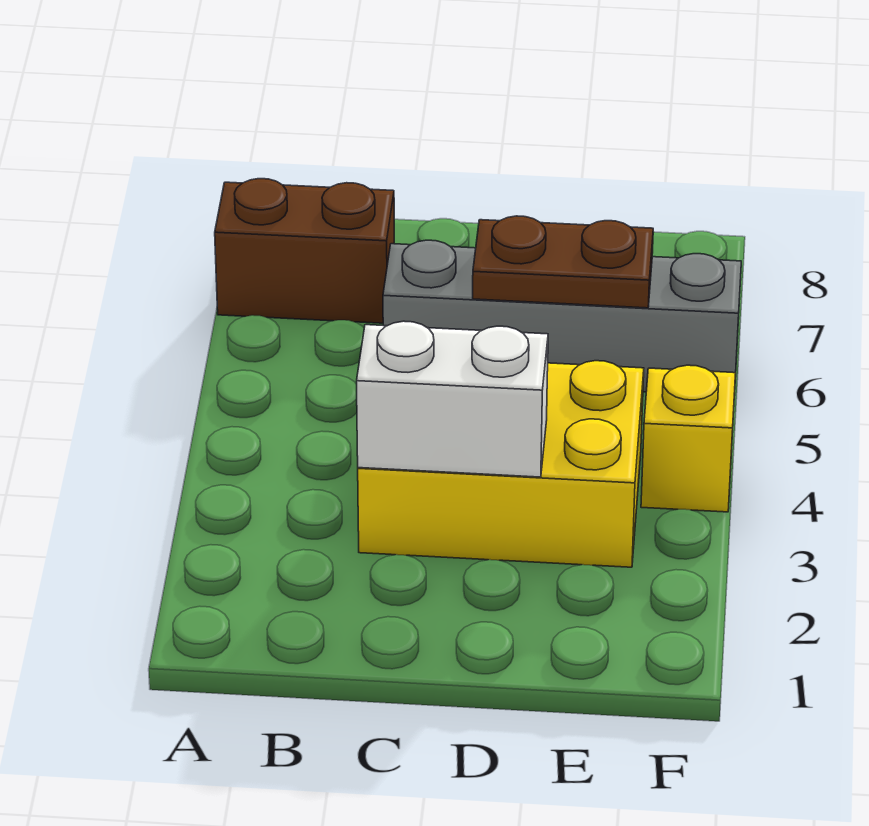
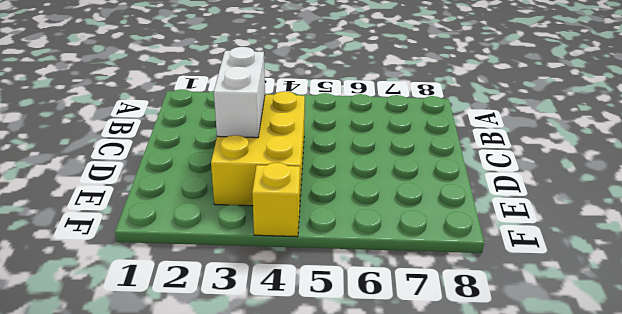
none -> brown brick A7:B7 level 1
none -> grey brick C6:F6 level 1

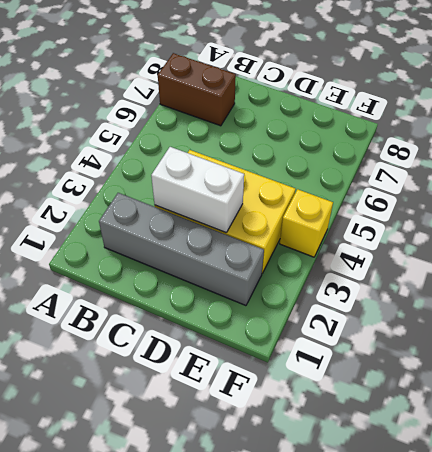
grey brick B2:E2 level 1 -> grey brick C6:F6 level 1
none -> brown plate D6:E6 level 2

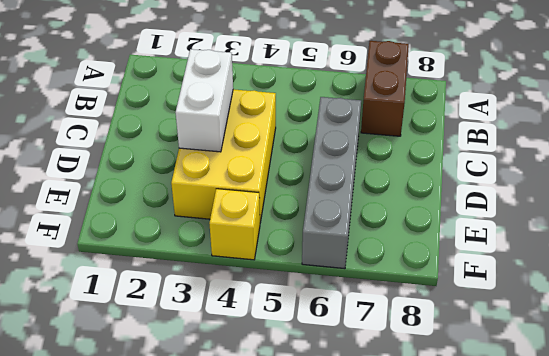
none -> brown plate D6:E6 level 2

